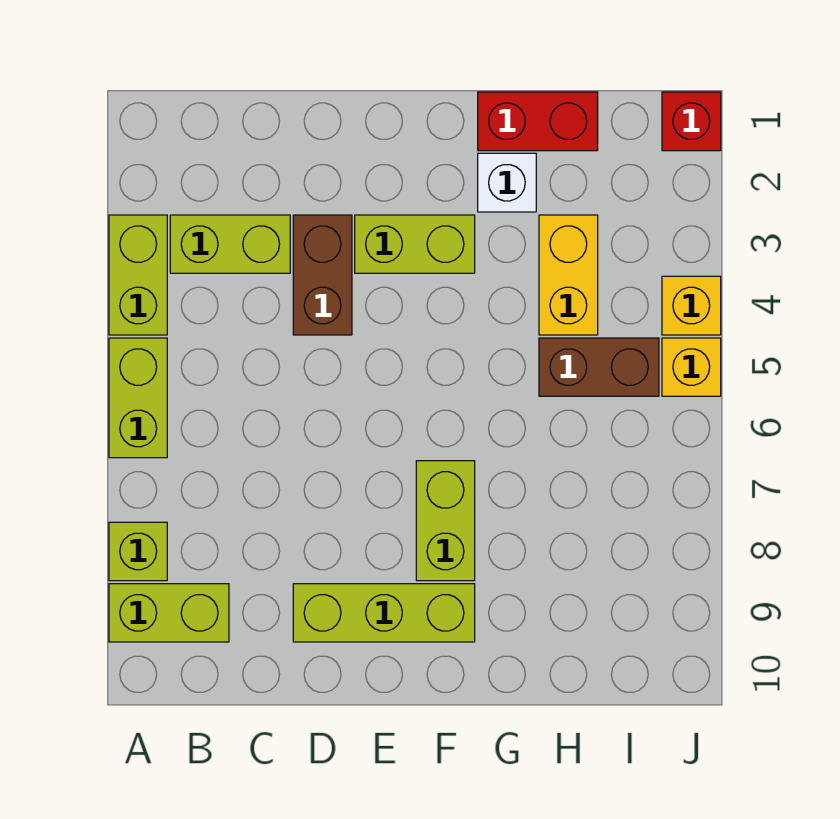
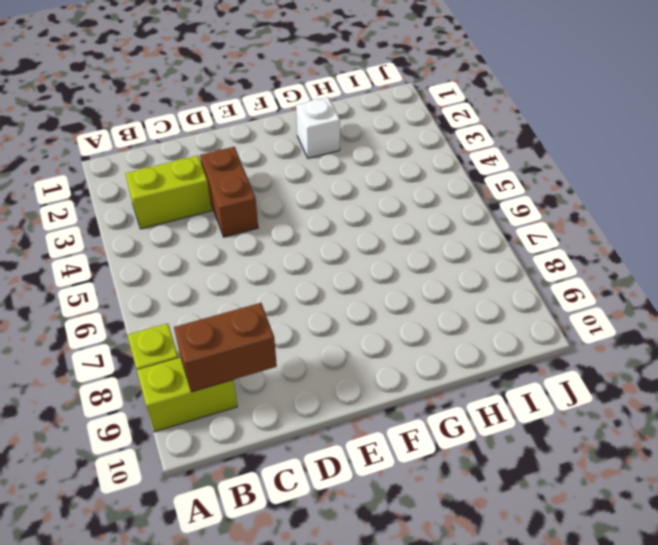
brown brick B9:C9 level 2 -> brown brick H5:I5 level 1
none -> lime brick A3:A4 level 1
none -> lime brick A5:A6 level 1
none -> lime brick D9:F9 level 1

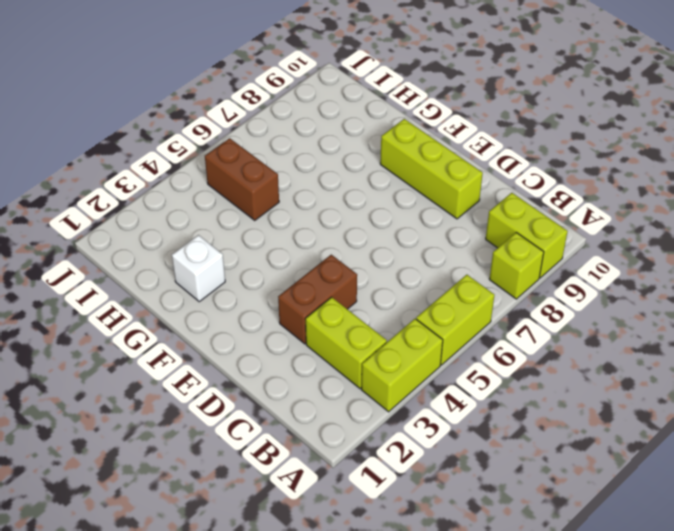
none -> lime brick E3:F3 level 1
none -> lime brick F7:F8 level 1
none -> red brick G1:H1 level 1

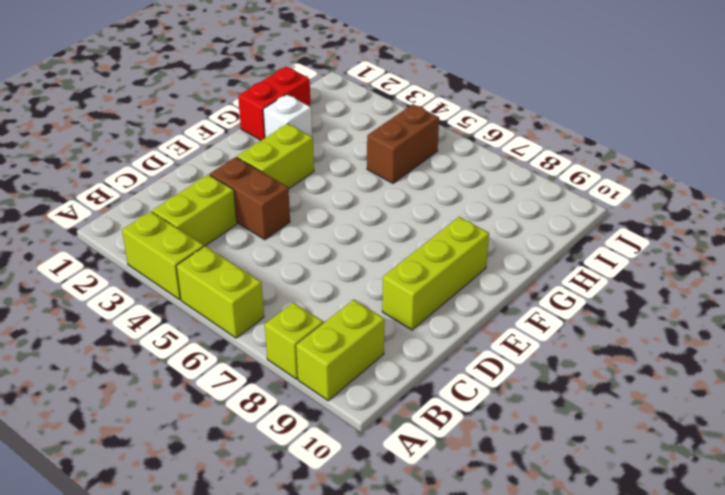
none -> lime brick F7:F8 level 1
none -> yellow brick H3:H4 level 1
none -> red brick J1 level 1

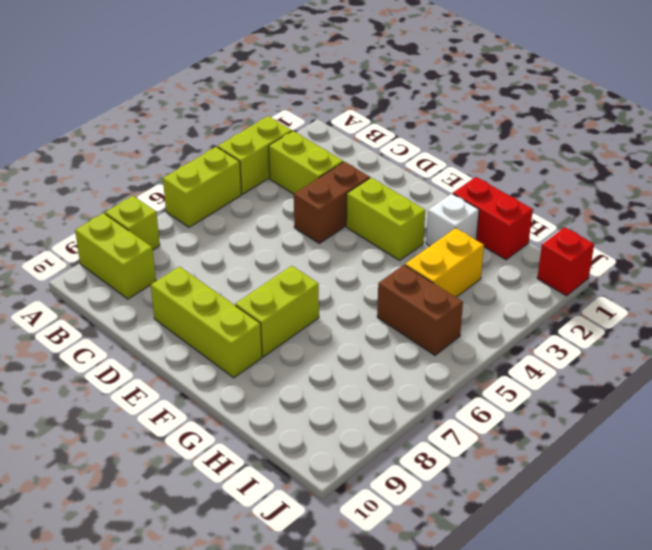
none -> yellow brick J4 level 1
none -> yellow brick J5 level 1

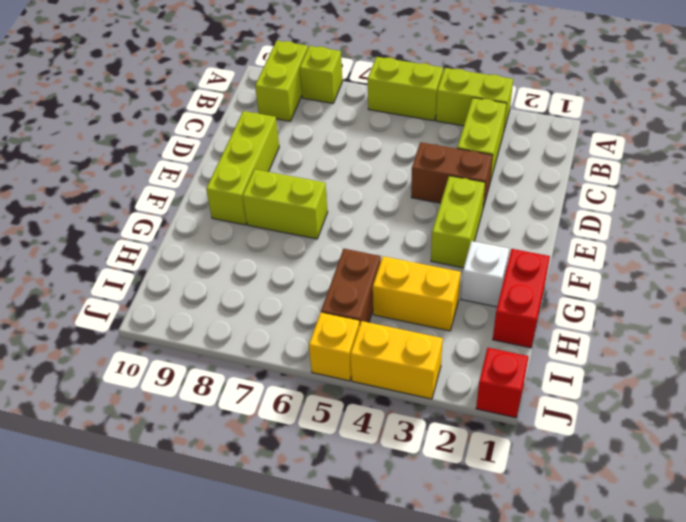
yellow brick J3:J4 level 1 -> yellow brick J4 level 1

